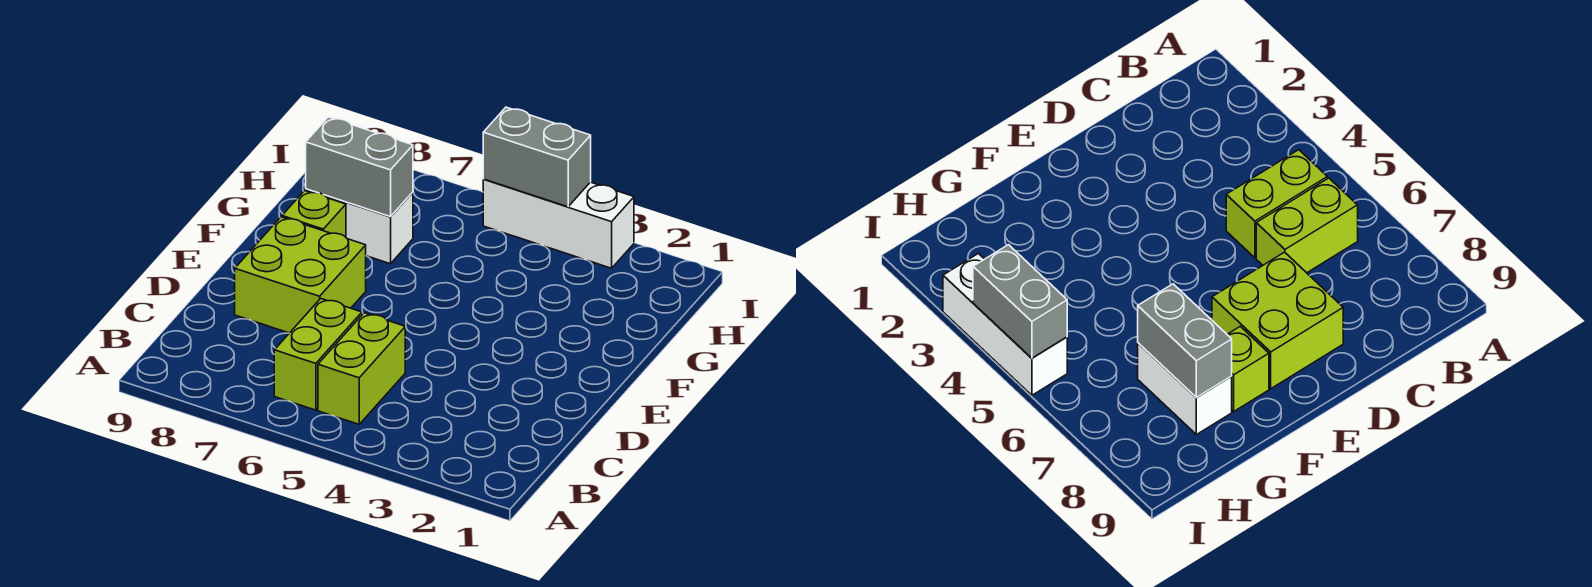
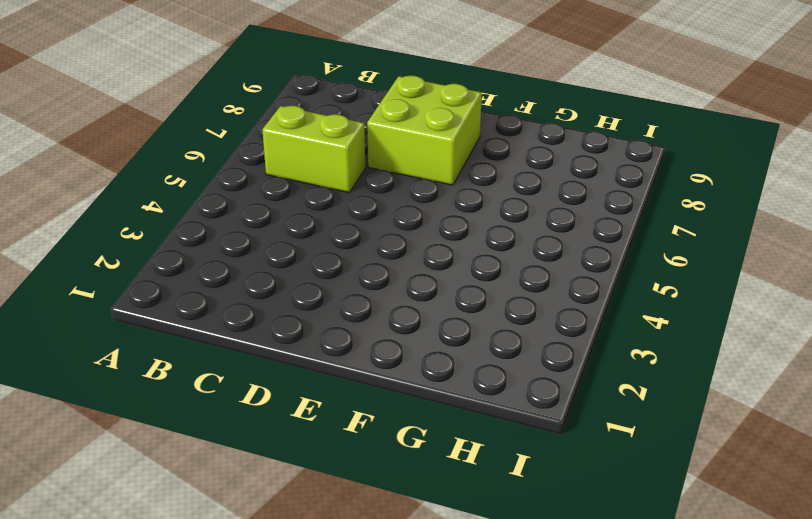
none -> lime brick B5:C5 level 1
none -> lime brick F8 level 1

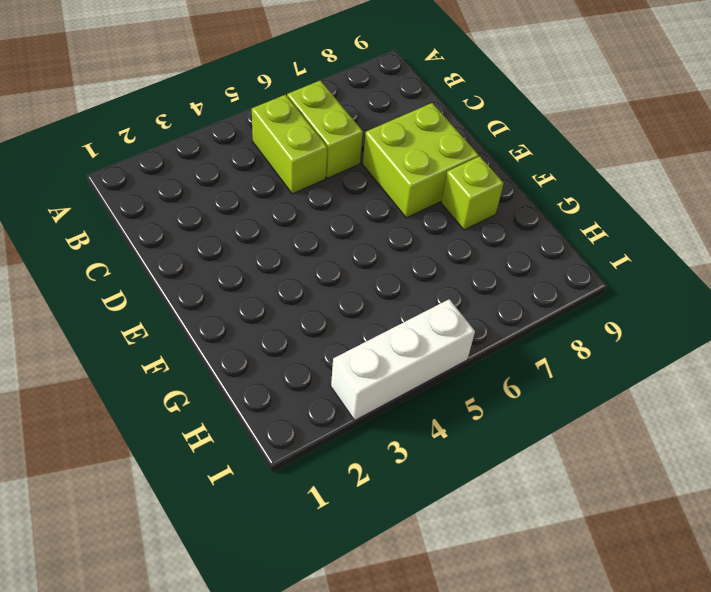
none -> white brick G7:G8 level 1
none -> grey brick G7:G8 level 2

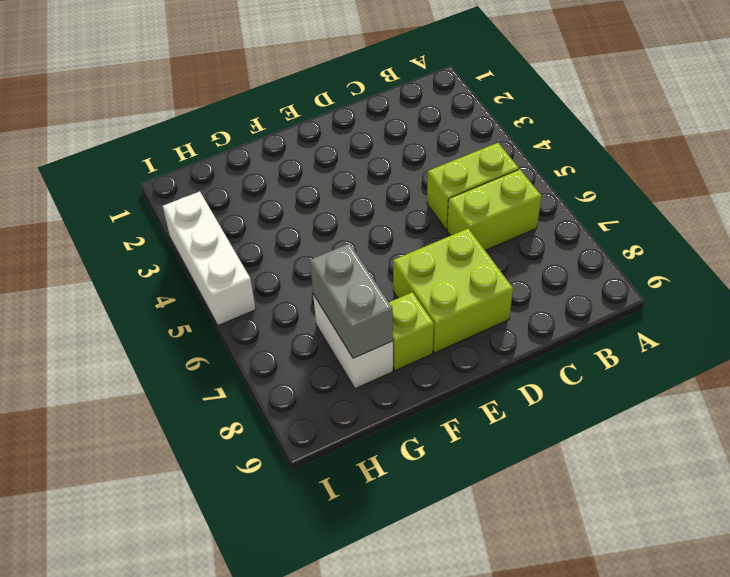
none -> grey brick I4:I5 level 2

